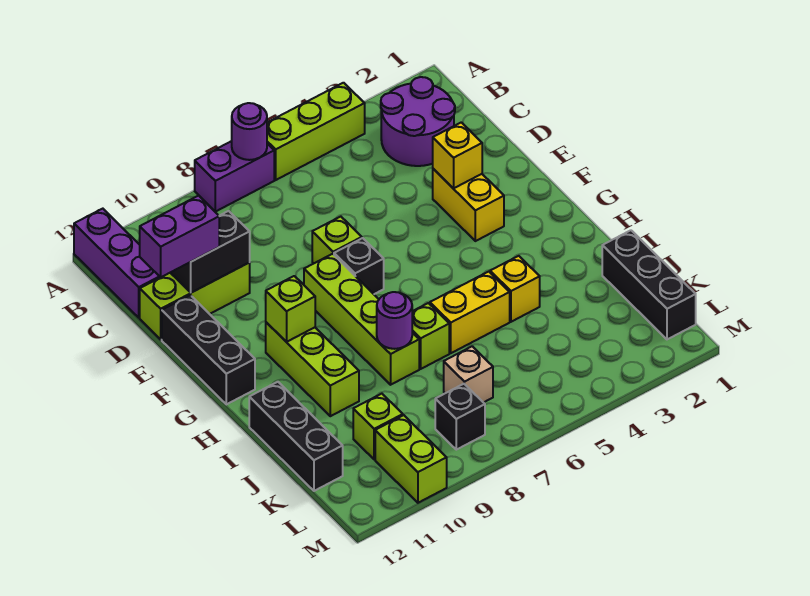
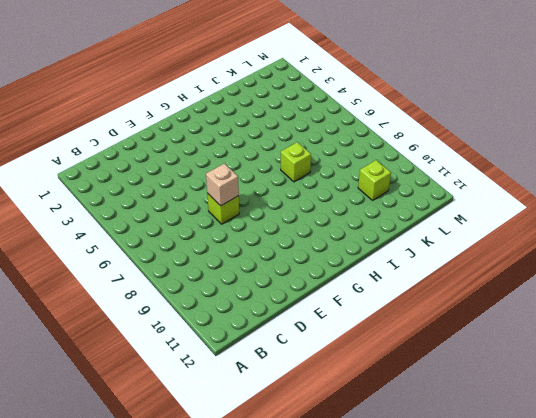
tan brick E7 level 2 -> tan brick K7 level 1
none -> lime brick A4:A6 level 1
none -> purple brick A7:A8 level 1
none -> purple brick A12:C12 level 1

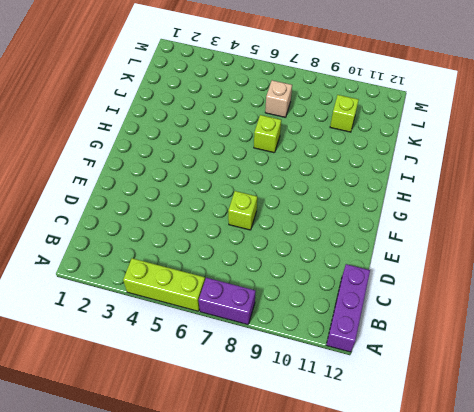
none -> purple round brick B2:C3 level 1
none -> lime brick D10:D12 level 1
none -> yellow brick E3:F3 level 1

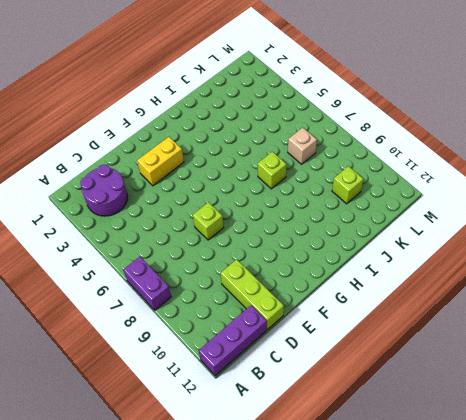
none -> lime brick A4:A6 level 1
none -> black brick E12:G12 level 1
none -> black brick F7 level 1

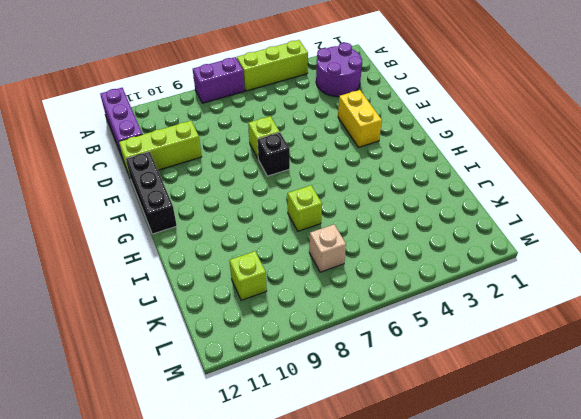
none -> lime brick F8:I8 level 1
none -> lime brick G10:I10 level 1
none -> yellow brick I4 level 1

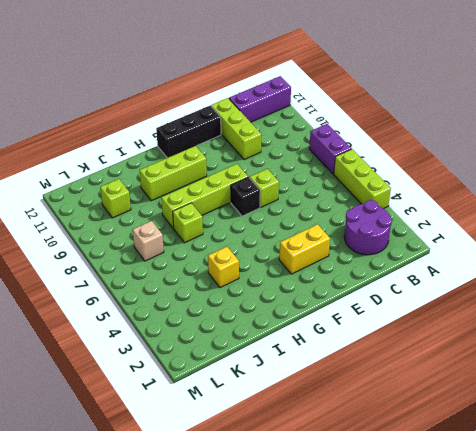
none -> yellow brick I5:I6 level 1
none -> black brick I12:K12 level 1
none -> black brick J1:L1 level 1

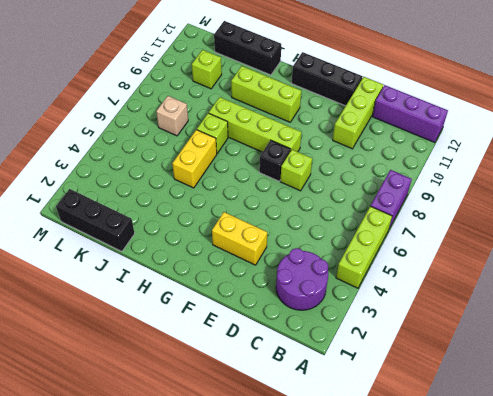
none -> yellow brick I4 level 1
none -> black brick L8 level 1
none -> lime brick L10:M10 level 1

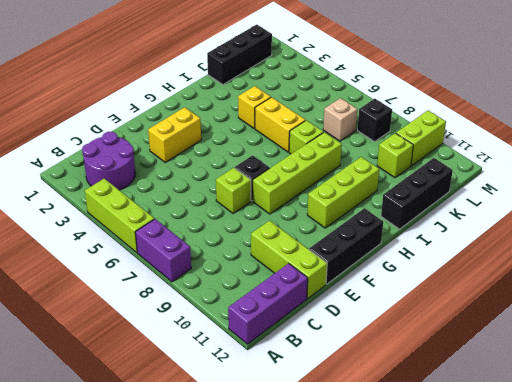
none -> purple round brick A7 level 2
none -> black brick D10:D11 level 2
none -> yellow brick E3 level 2

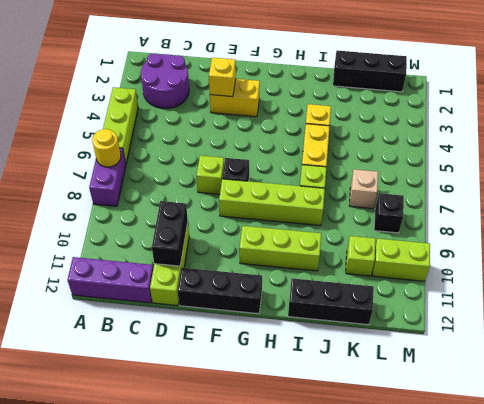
yellow round brick A7 level 2 -> purple round brick A7 level 2
none -> lime brick G10 level 2
none -> purple round brick I8 level 2
none -> purple brick D11:D12 level 3

